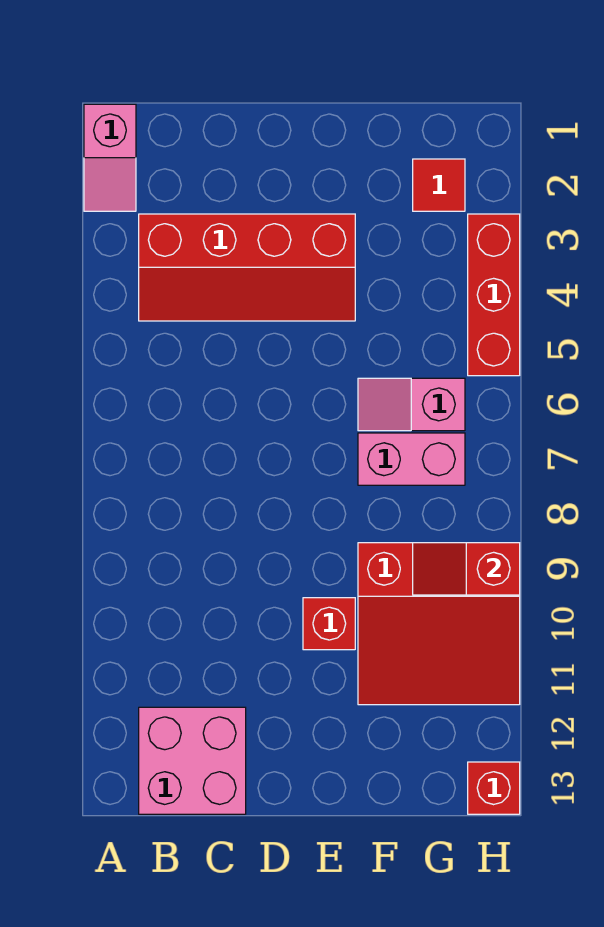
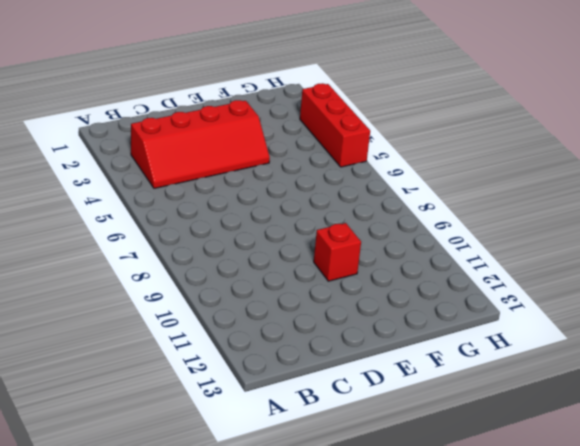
none -> pink slope A1:A2 level 1 top 1
none -> pink brick B12:C13 level 1

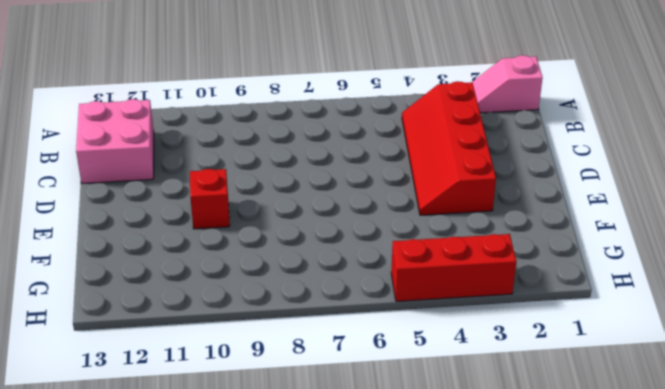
none -> pink slope F6:G6 level 1 top G
none -> pink brick F7:G7 level 1

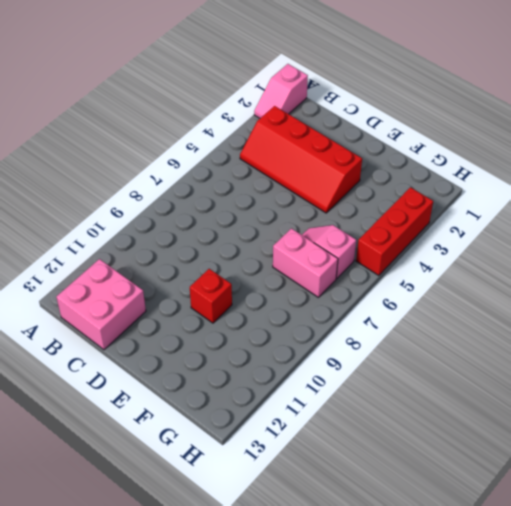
none -> red slope F9:H11 level 1 top 9
none -> red tile G2 level 1

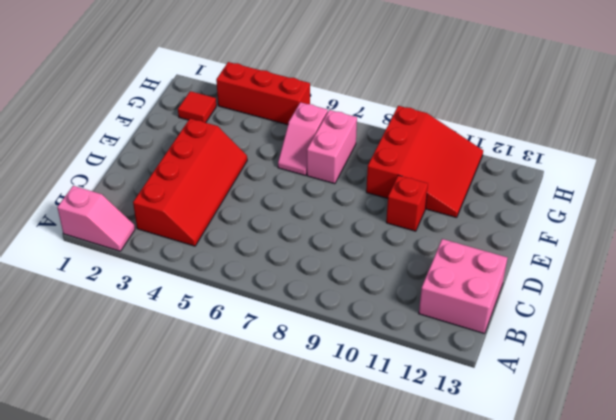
none -> red brick H13 level 1
none -> red slope G9:H9 level 2 top H

